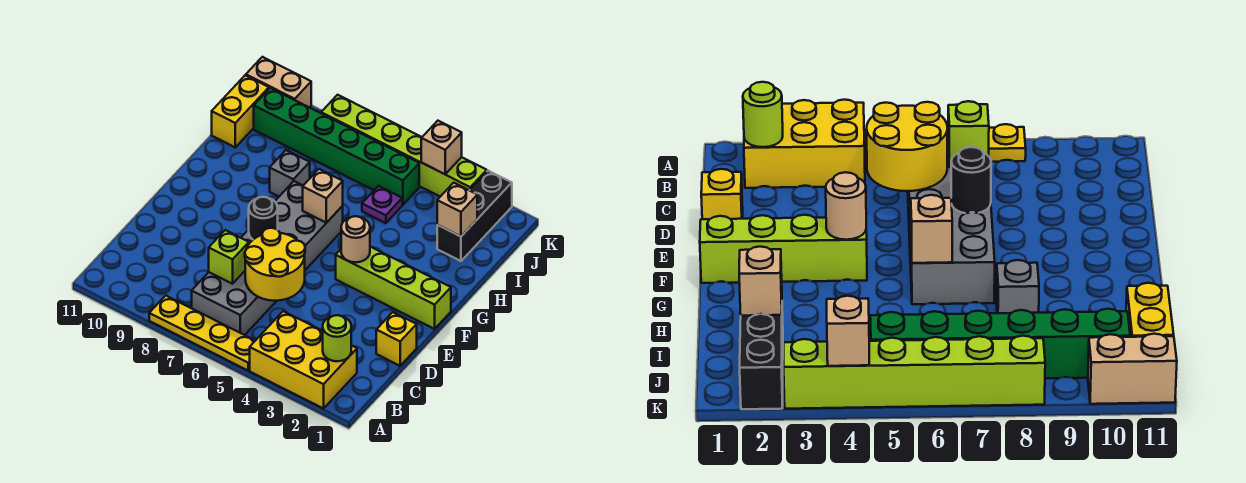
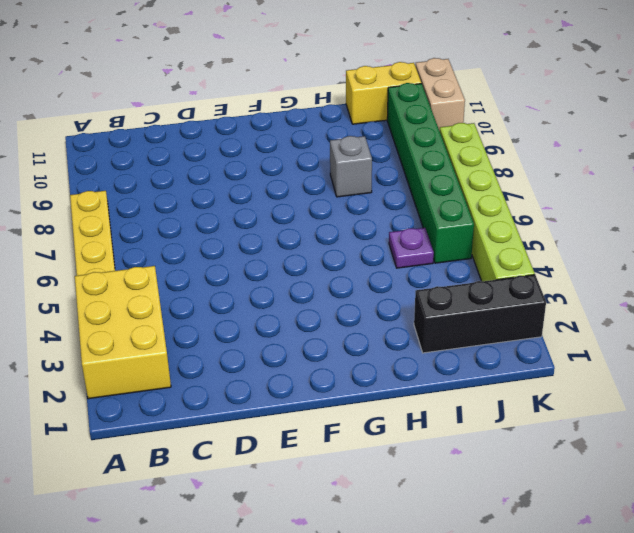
none -> grey brick B6:G7 level 1
none -> yellow brick D1 level 1
none -> lime brick F1:F4 level 1

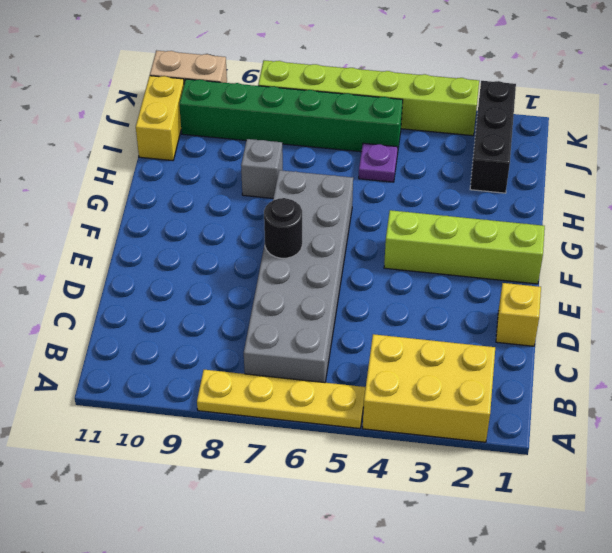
none -> lime round brick B2 level 2
none -> yellow round brick C5:D6 level 2
none -> lime brick C7 level 2

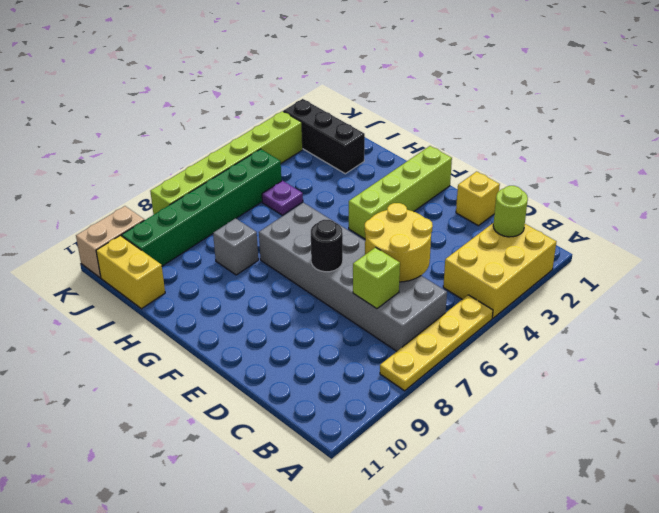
none -> tan round brick F4 level 2
none -> tan brick G6 level 2
none -> tan brick I2 level 2

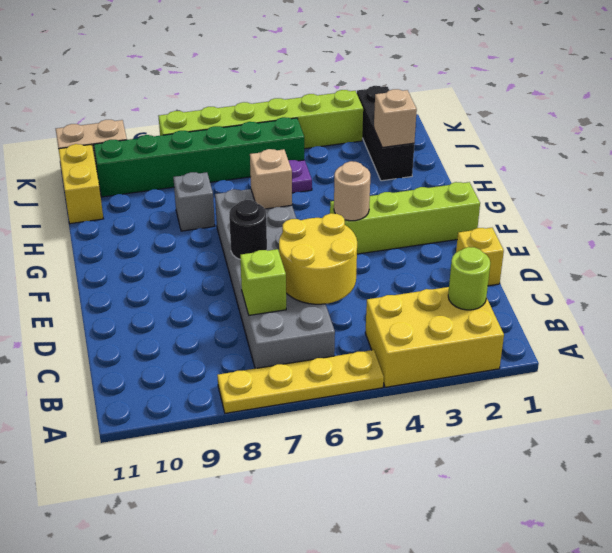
none -> tan brick K4 level 2

